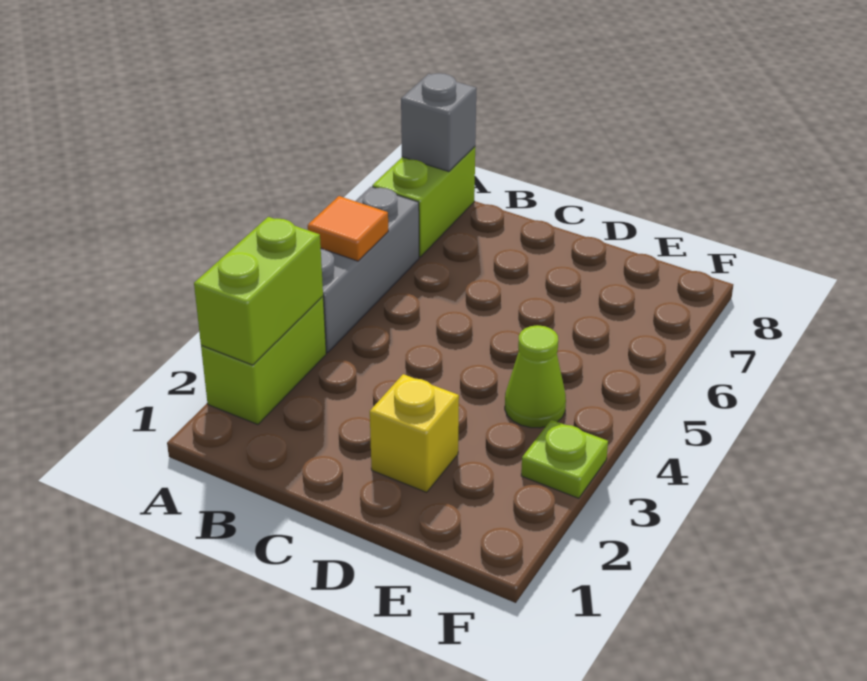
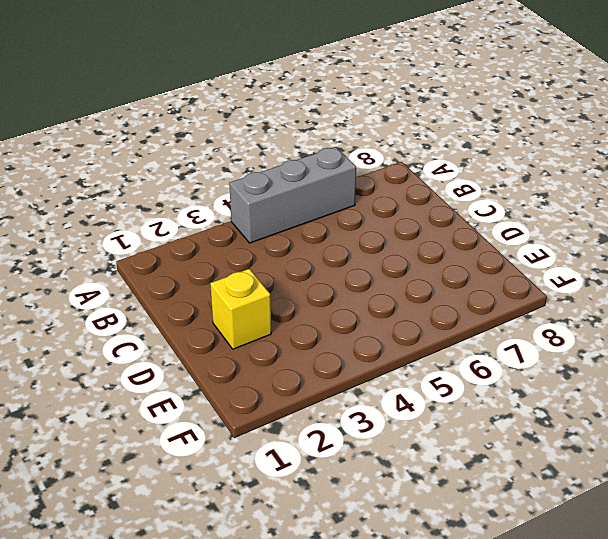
none -> lime brick A2:A3 level 1
none -> lime brick A7:A8 level 1

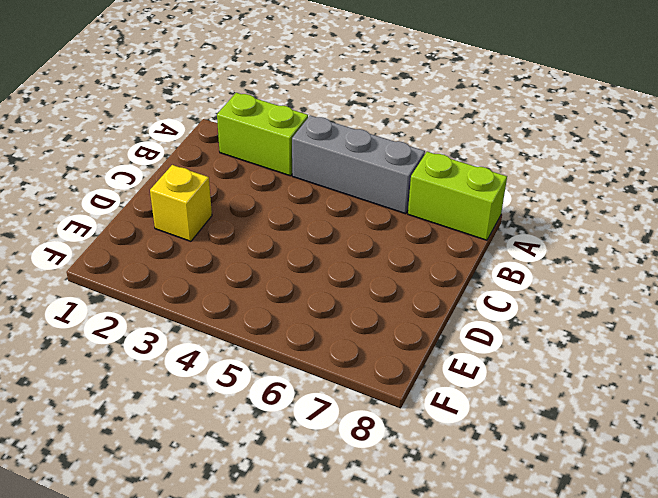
none -> lime cone E4 level 1
none -> lime plate F3 level 1

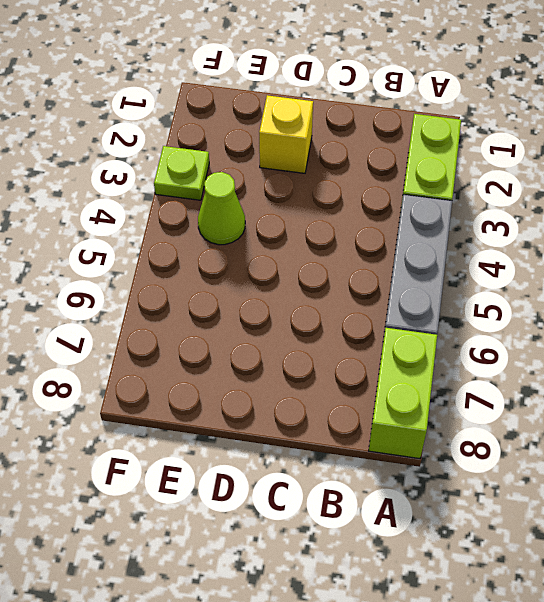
none -> lime brick A2:A3 level 2
none -> orange tile A5 level 2

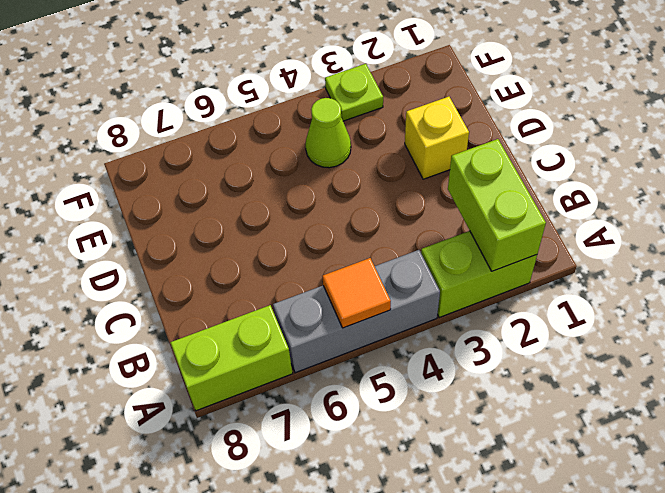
lime brick A2:B2 level 2 -> lime brick A2:A3 level 2
none -> grey brick A8 level 2

